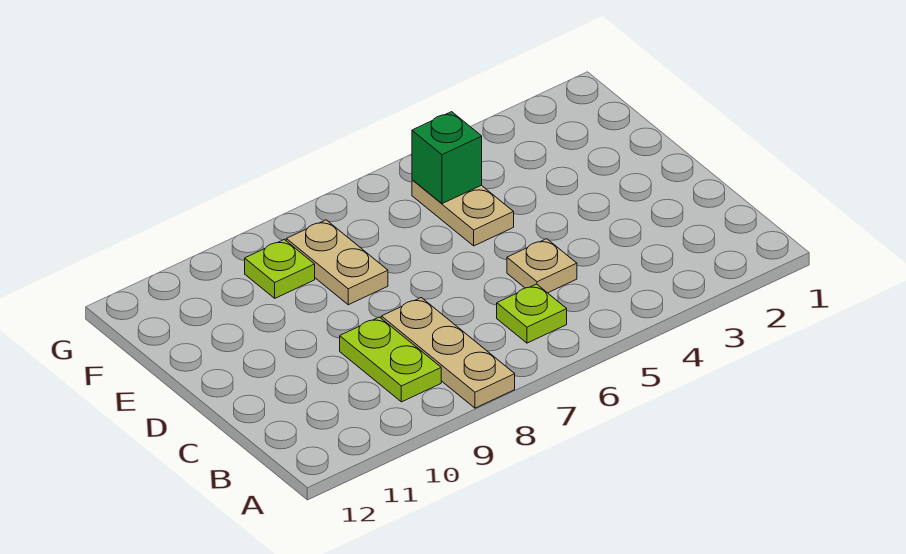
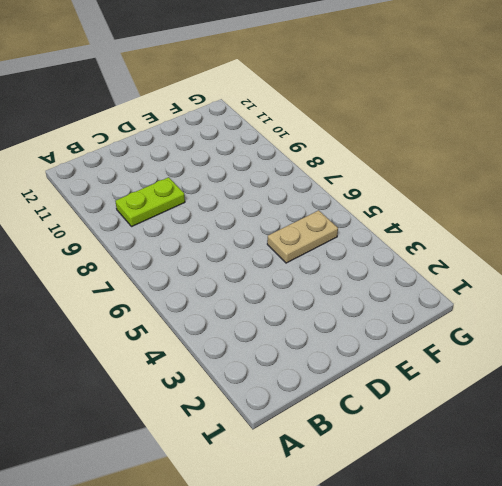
none -> tan plate A8:C8 level 1
none -> lime plate B6 level 1

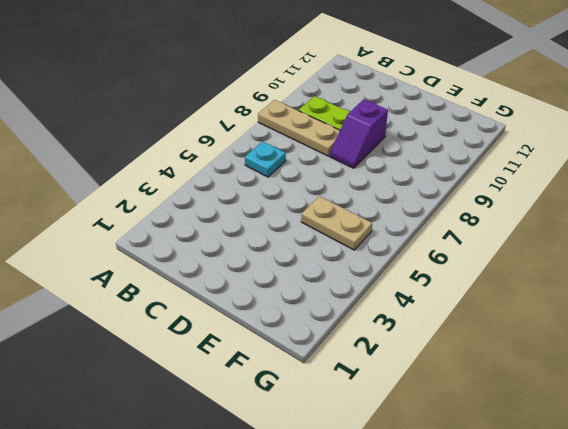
cyan plate B6 level 1 -> lime plate B6 level 1
purple slope D8:D9 level 1 top 9 -> none
none -> tan plate C5 level 1
none -> tan plate E8:F8 level 1

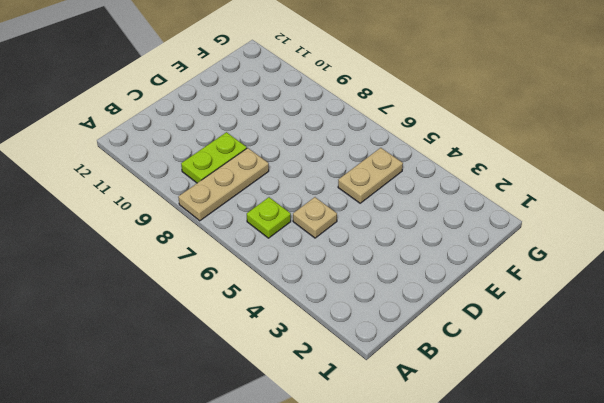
none -> tan plate E8:F8 level 1
none -> lime plate F9 level 1

